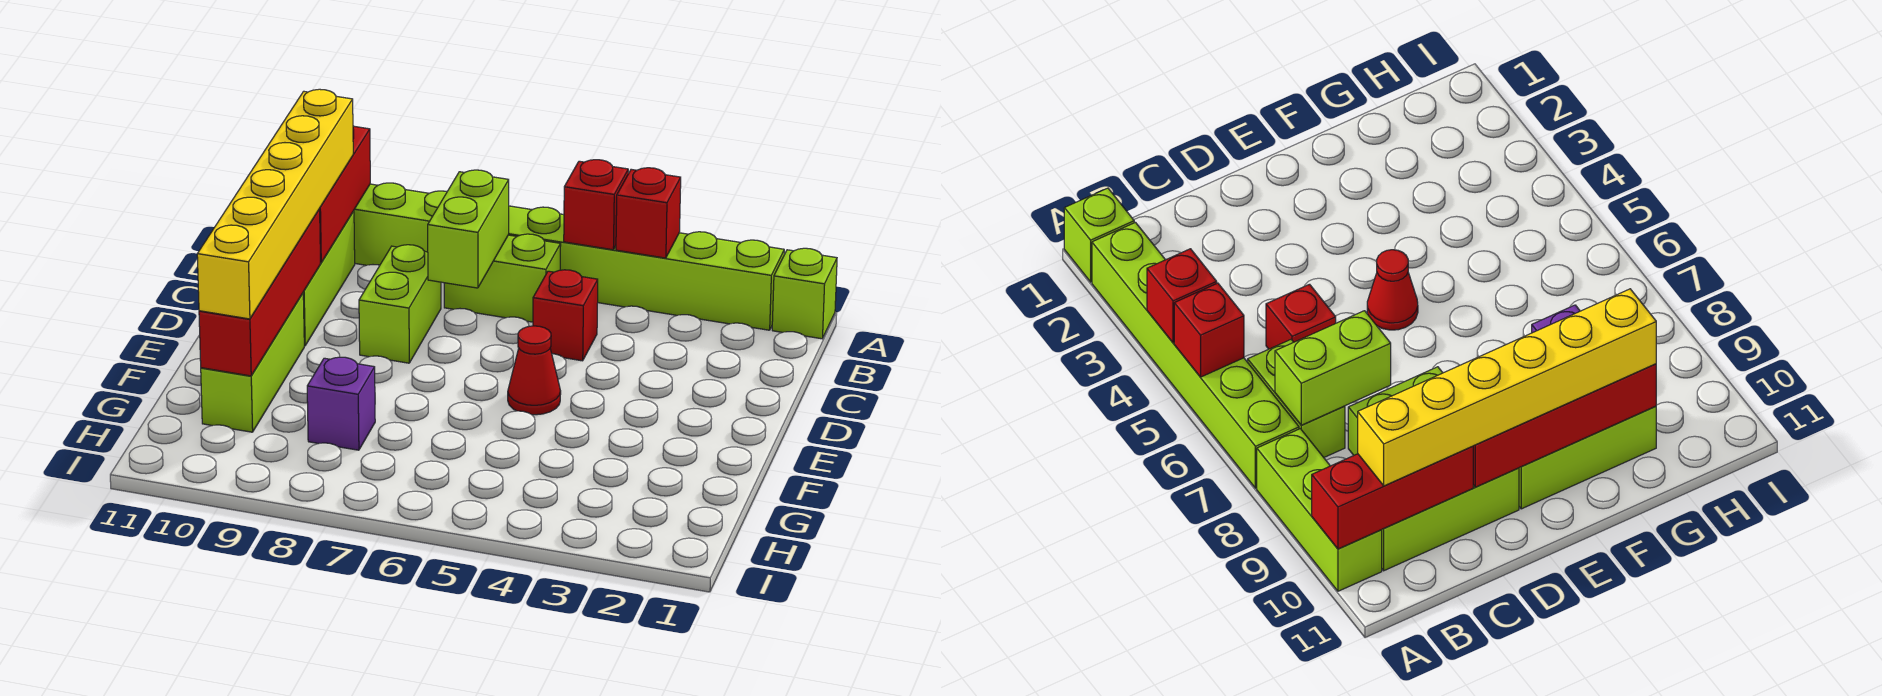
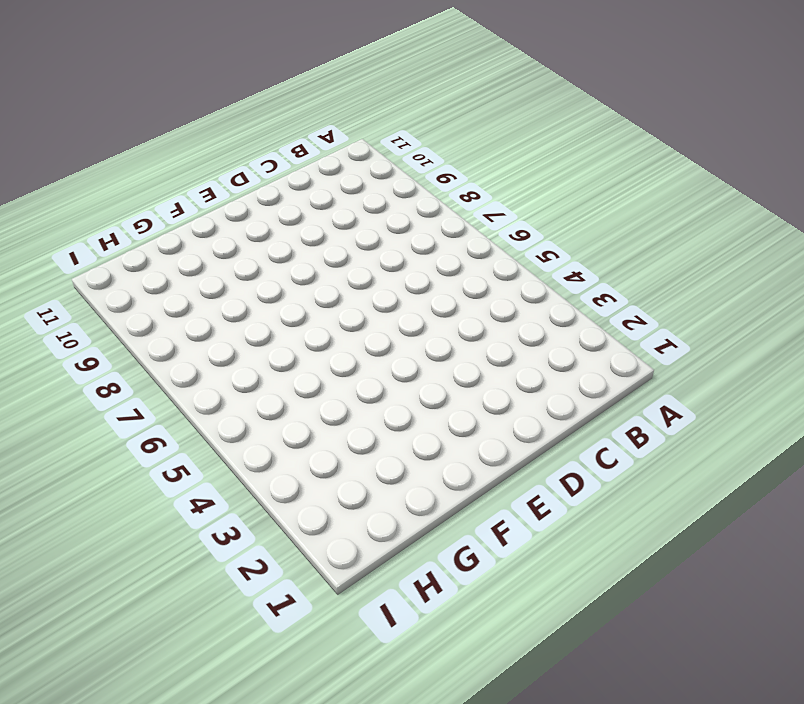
none -> lime brick A1 level 1
none -> lime brick A2:A7 level 1
none -> lime brick A8:A10 level 1

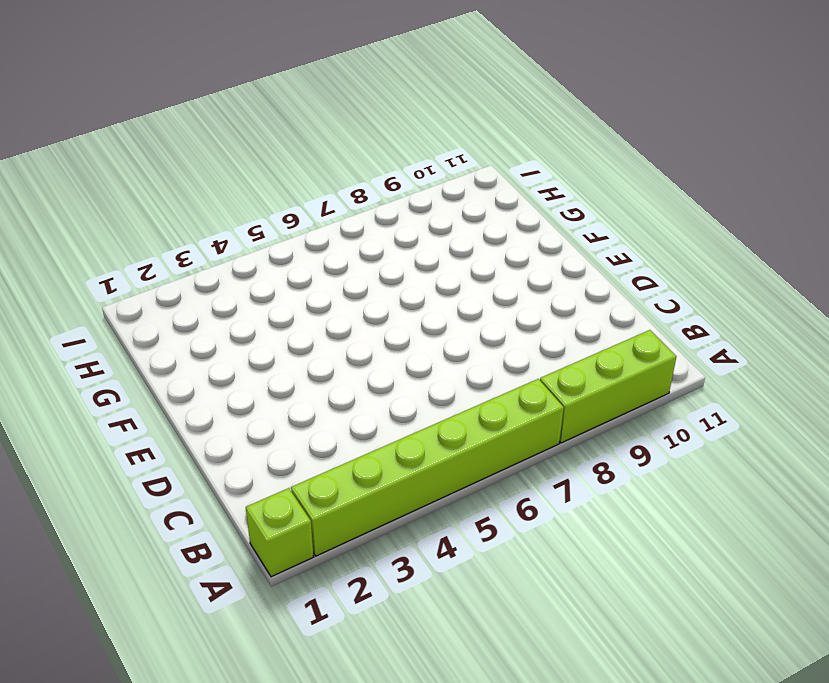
none -> lime brick B6:B7 level 1
none -> lime brick B10:D10 level 1
none -> red brick C5 level 1

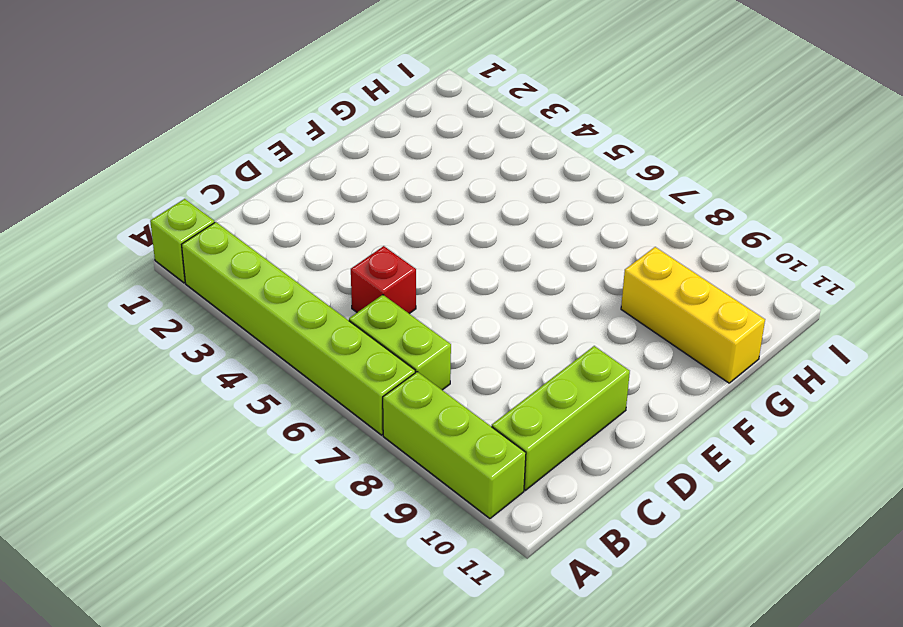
yellow brick G9:G11 level 1 -> lime brick E10:G10 level 1
none -> lime brick C8:D8 level 1
none -> red cone E5 level 1
none -> purple brick G8 level 1

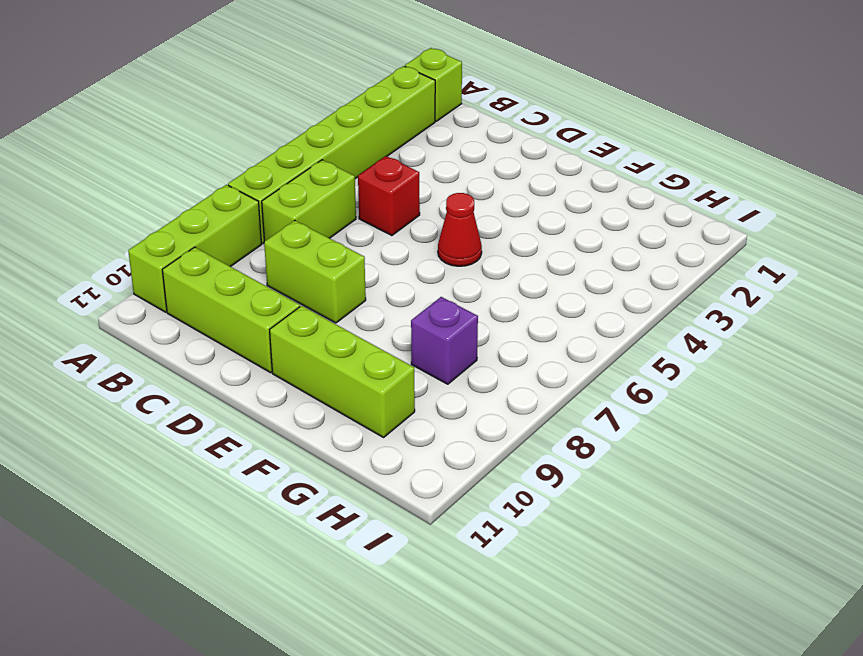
none -> red brick A4 level 2
none -> red brick A5 level 2
none -> red brick A10:C10 level 2

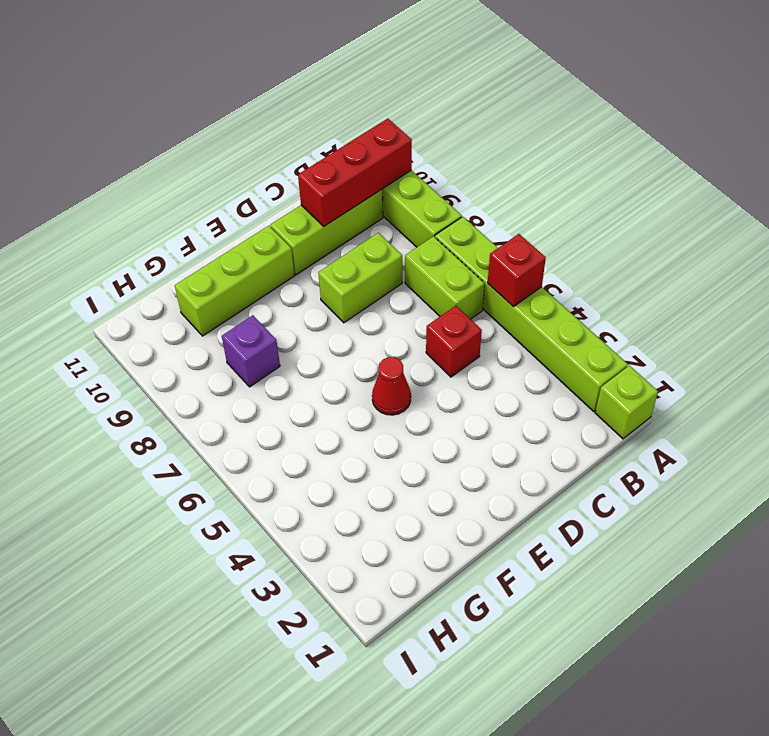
none -> red brick A4 level 2
none -> lime brick B7:C7 level 2
none -> red brick D10:G10 level 2

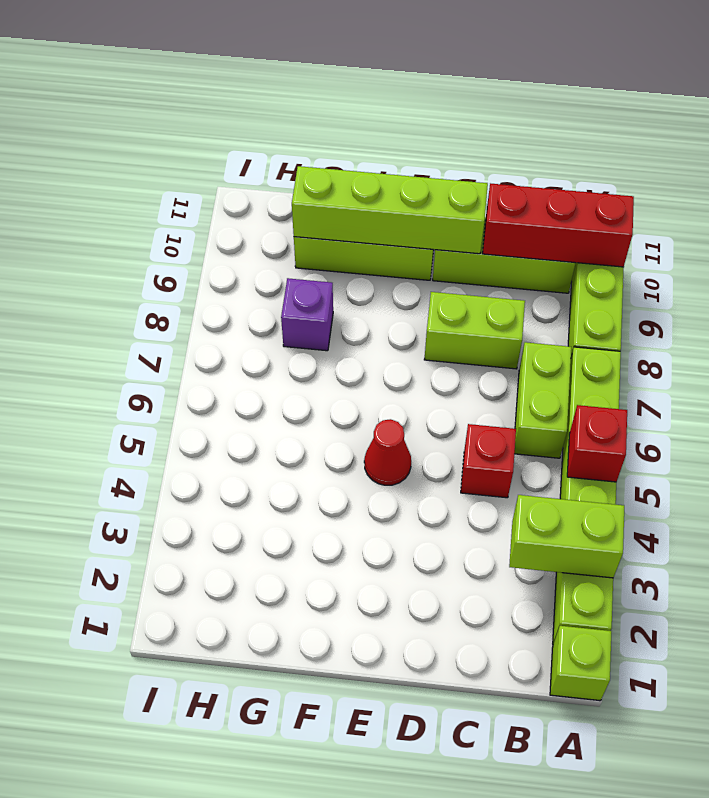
lime brick A3:B3 level 2 -> lime brick B7:C7 level 2
lime brick D10:G10 level 2 -> red brick D10:G10 level 2
none -> red brick A4 level 2
none -> yellow brick B10:G10 level 3

